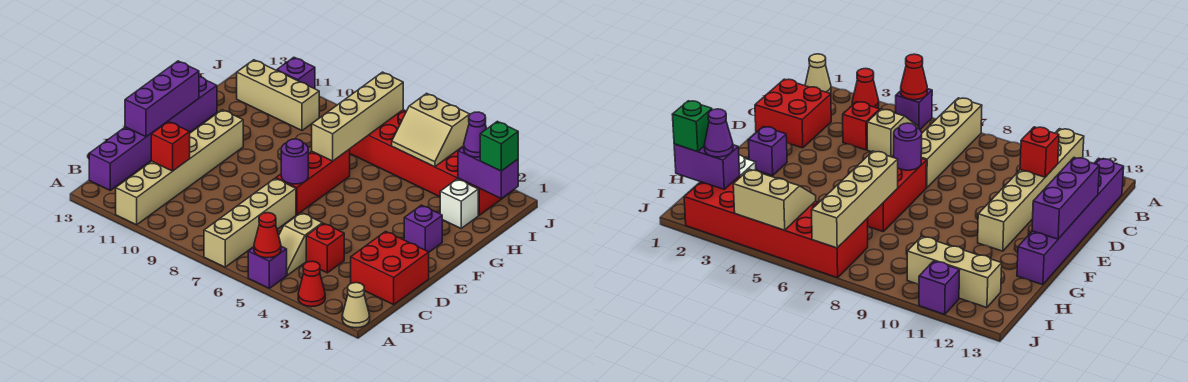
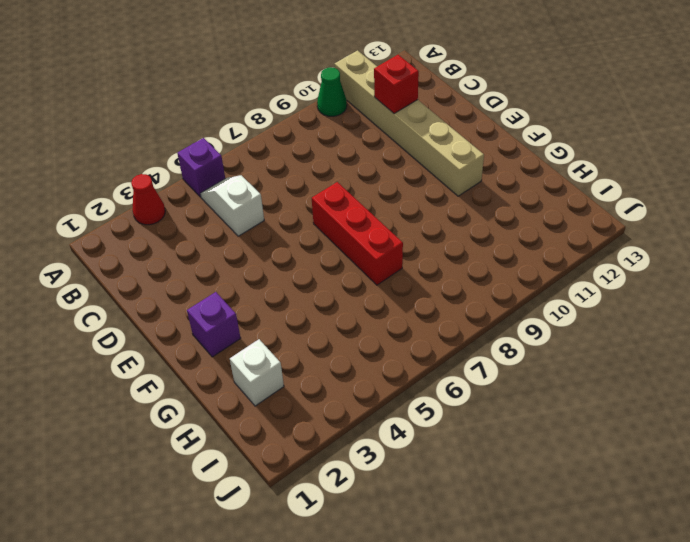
green cone A10 level 1 -> none
white slope B5:C5 level 1 top C -> tan slope B5:C5 level 1 top C
none -> tan cone A1 level 1
none -> tan brick A7:D7 level 1
none -> purple brick B13:G13 level 1

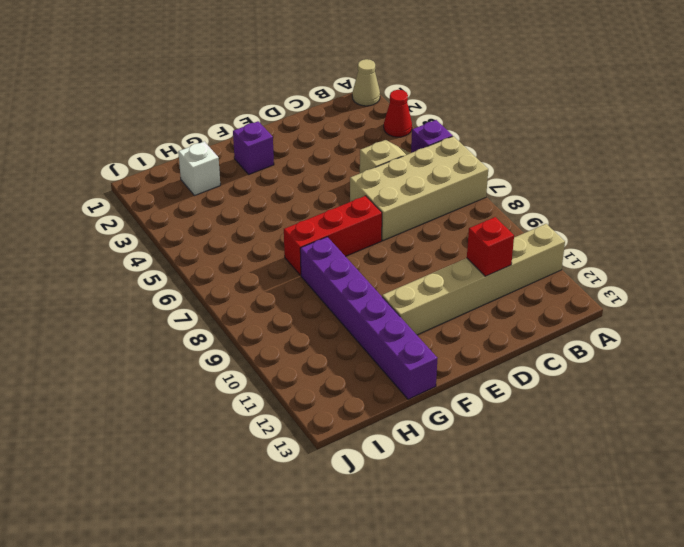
tan brick A6:D7 level 1 -> tan brick A7:D7 level 1
purple brick G8:G13 level 1 -> purple brick B13:G13 level 1
none -> red brick C1:D2 level 1
none -> red brick C4 level 1
none -> red brick I2:J7 level 1

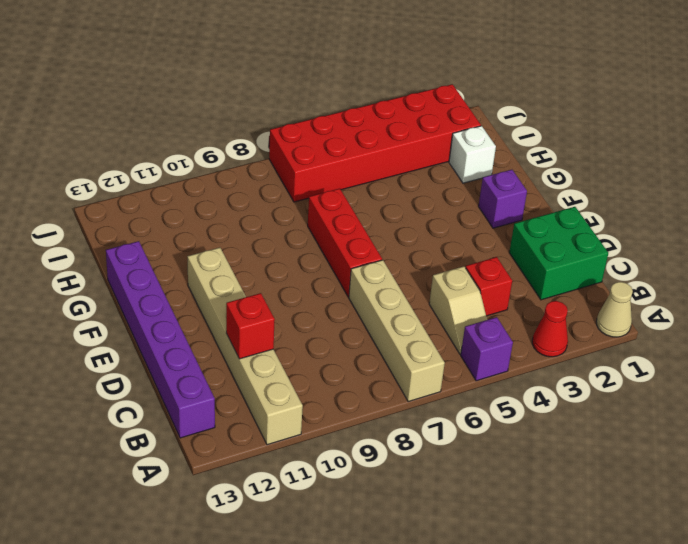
green brick C1:D2 level 1 -> red brick C1:D2 level 1
none -> tan brick I10:I12 level 1
none -> purple brick J11 level 1
none -> red cone A5 level 2

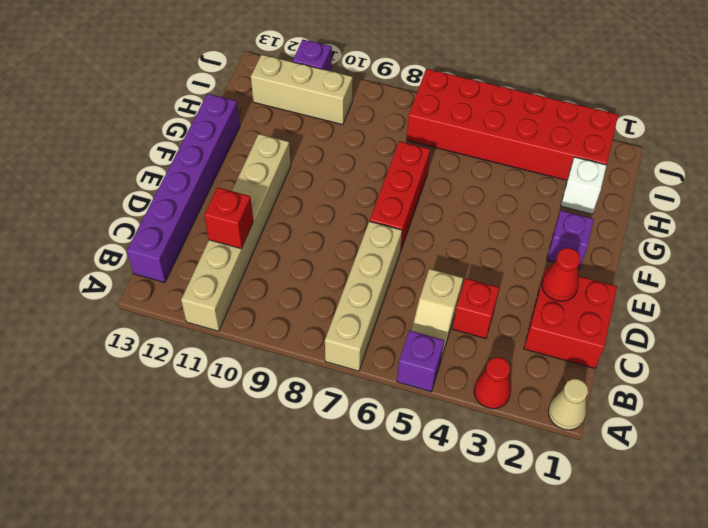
red cone D2 level 2 -> red cone A5 level 2
none -> purple brick D13:F13 level 2
none -> purple round brick E7 level 2
none -> tan brick G7:J7 level 2

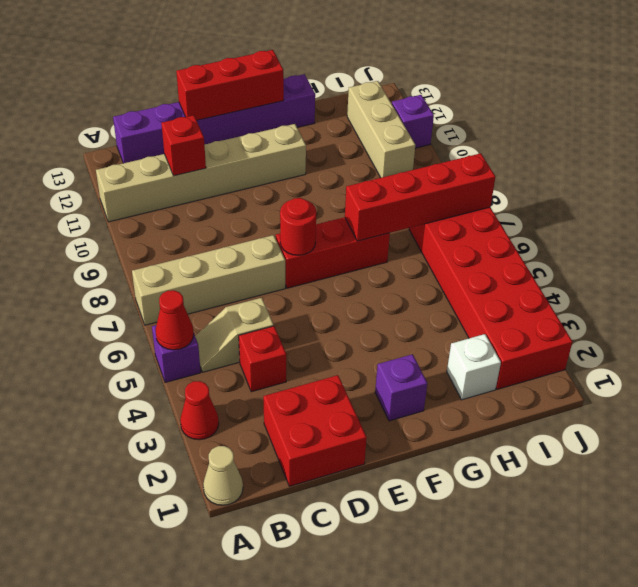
red brick D13:F13 level 2 -> purple brick D13:F13 level 2
red round brick E7 level 2 -> purple round brick E7 level 2
red brick G7:J7 level 2 -> tan brick G7:J7 level 2
none -> purple brick I1:I2 level 2
none -> tan slope I4:J5 level 2 top J
none -> green brick I1 level 3

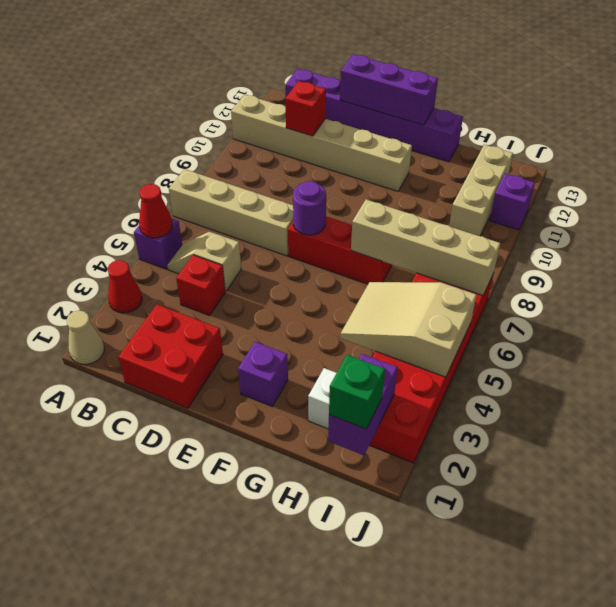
tan slope H4:J5 level 2 top J -> tan slope I4:J5 level 2 top J
none -> purple cone I2 level 3

